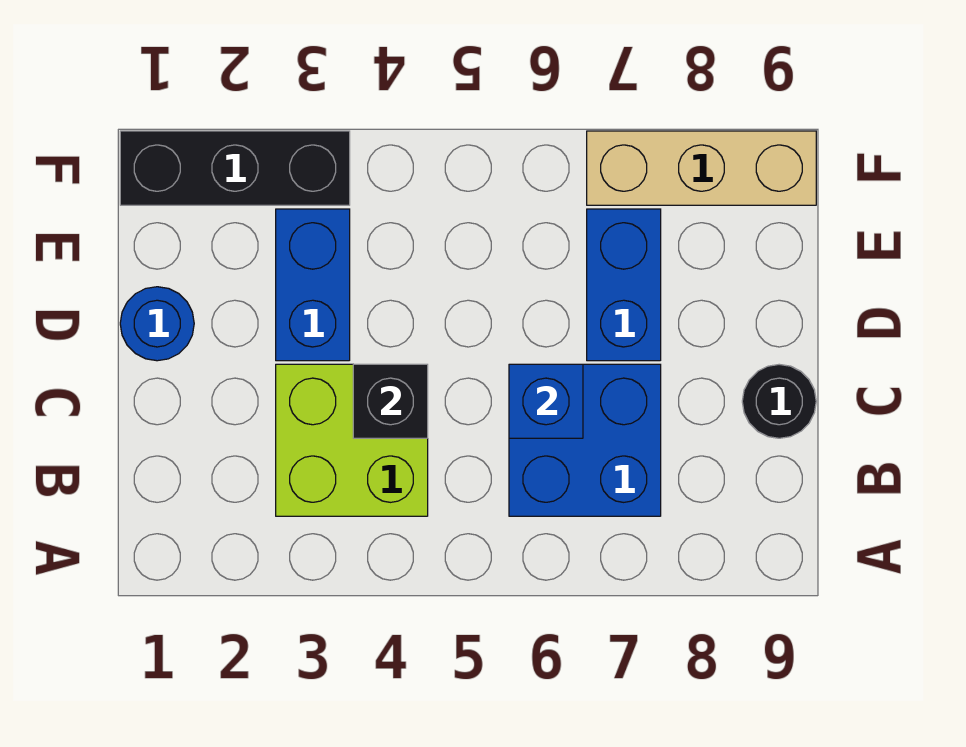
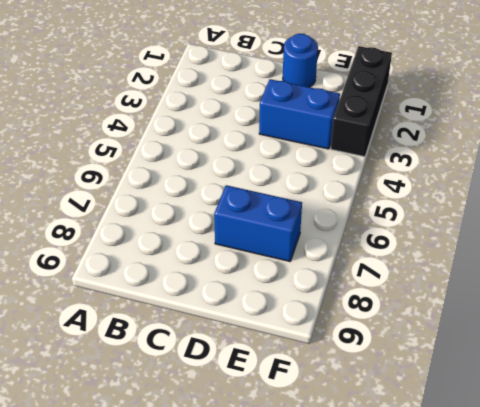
none -> lime brick B3:C4 level 1
none -> blue brick B6:C7 level 1

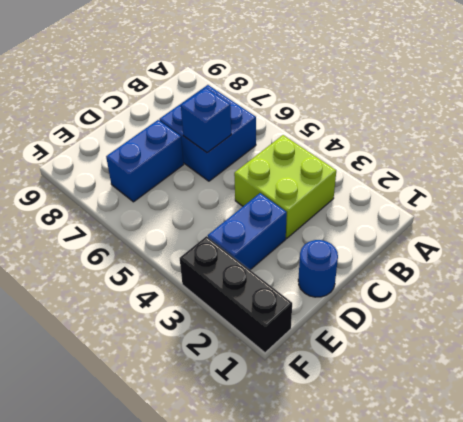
none -> black round brick C9 level 1
none -> tan brick F7:F9 level 1

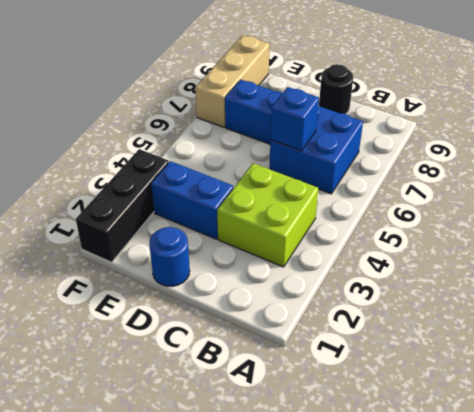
none -> black brick C4 level 2

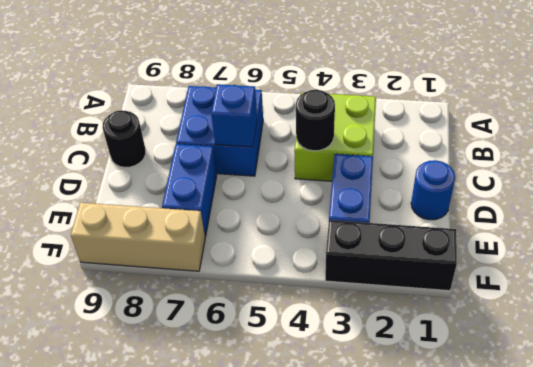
black round brick C4 level 2 -> black brick C4 level 2

